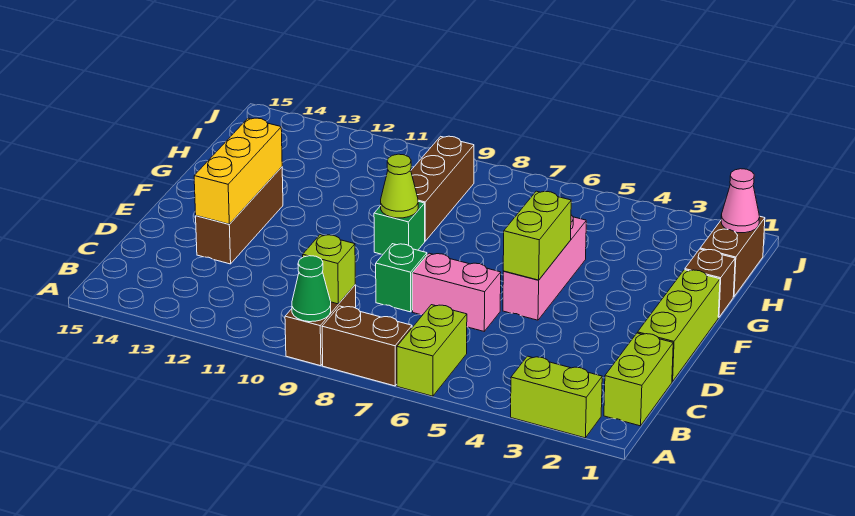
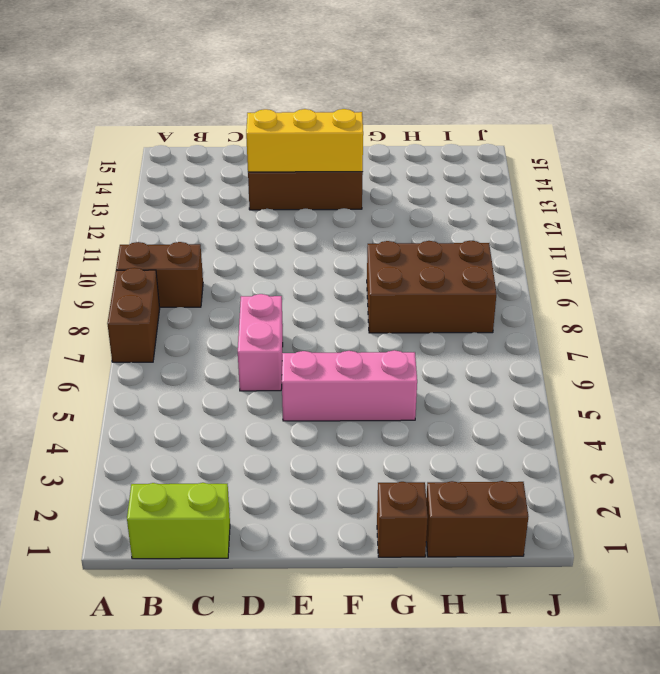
brown brick G8:I9 level 1 -> brown brick G9:I9 level 1
none -> lime brick A2:A3 level 1
none -> lime brick A6:B6 level 1
none -> lime brick D1:F1 level 1

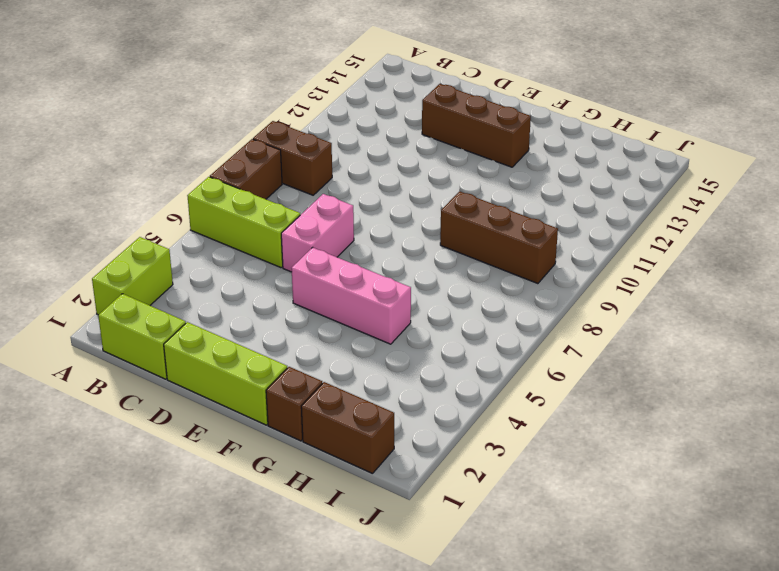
lime brick A6:C6 level 1 -> lime brick A6:B6 level 1
none -> green brick D8 level 1
none -> green brick F9 level 1
none -> green cone A9 level 2

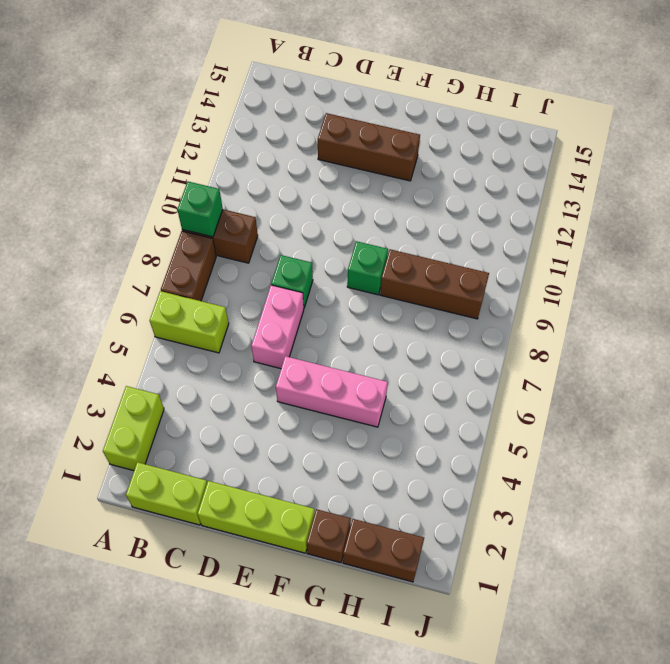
green brick A9 level 2 -> green cone A9 level 2
none -> lime brick B9 level 2
none -> yellow brick D13:F13 level 2
none -> lime brick E5:F5 level 2

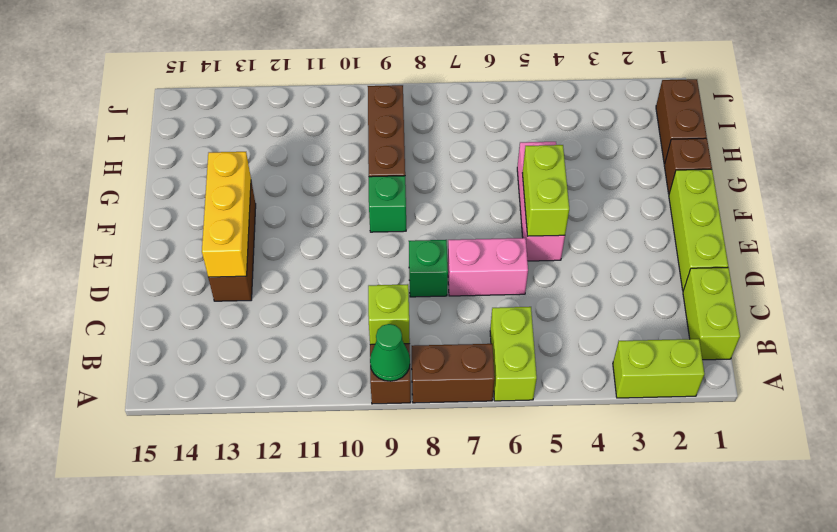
none -> lime cone F9 level 2
none -> pink cone I1 level 2

